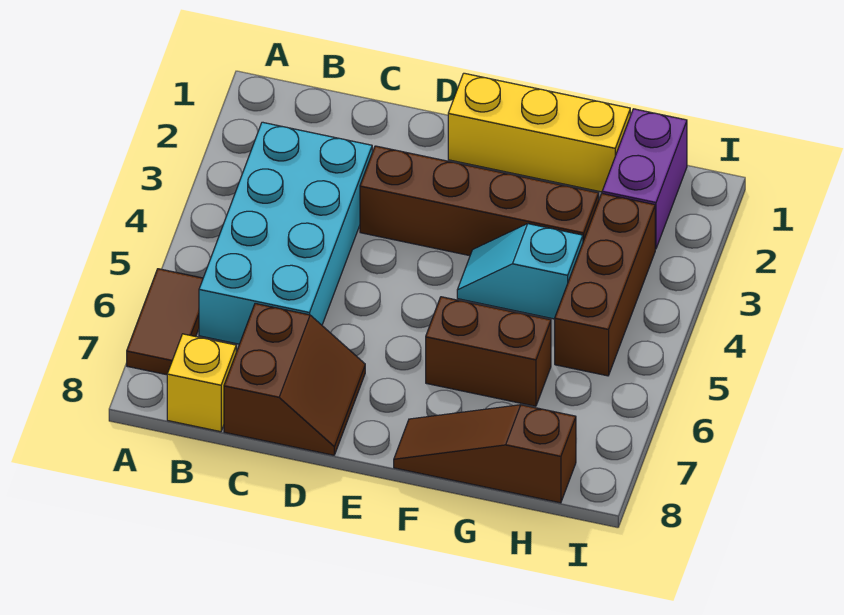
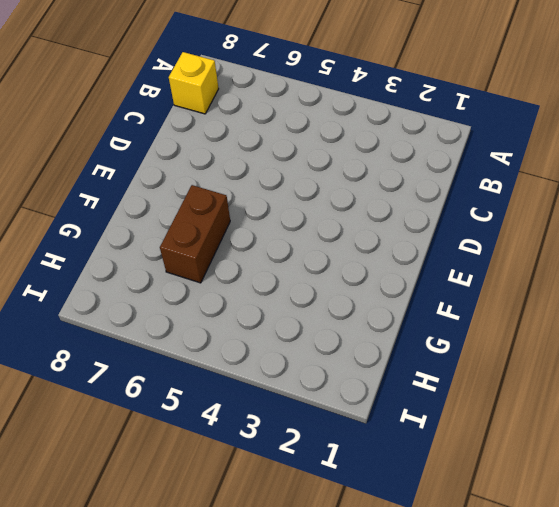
none -> brown tile A6:A7 level 1
none -> cyan brick B3:C6 level 1

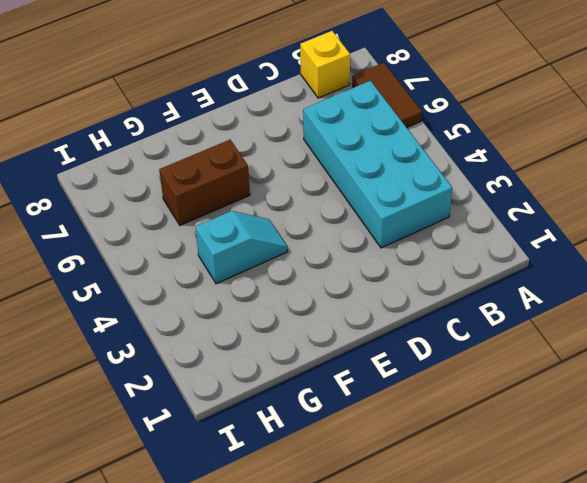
none -> brown slope C7:D8 level 1 top C
none -> brown brick D3:G3 level 1

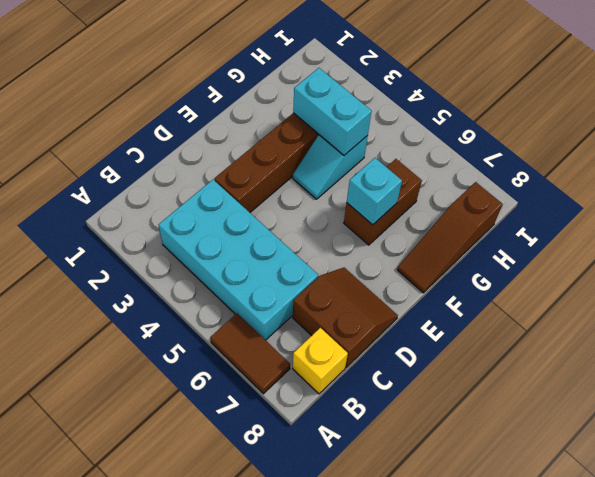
cyan brick F6 level 2 -> none
cyan brick G3:G4 level 2 -> none
none -> yellow brick E1:G1 level 1
none -> purple brick H1:H2 level 1

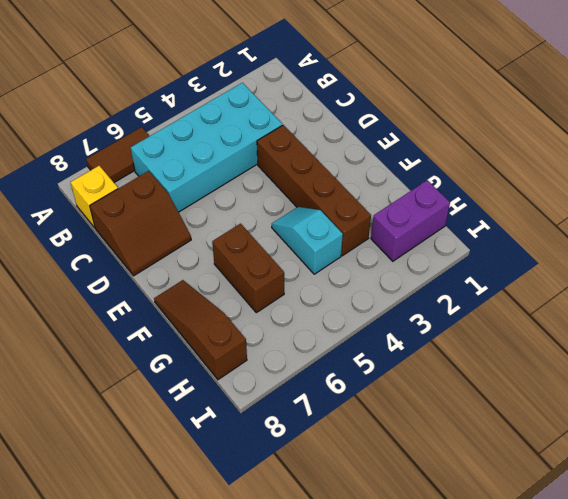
none -> yellow brick E1:G1 level 1
none -> brown brick H3:H5 level 1

